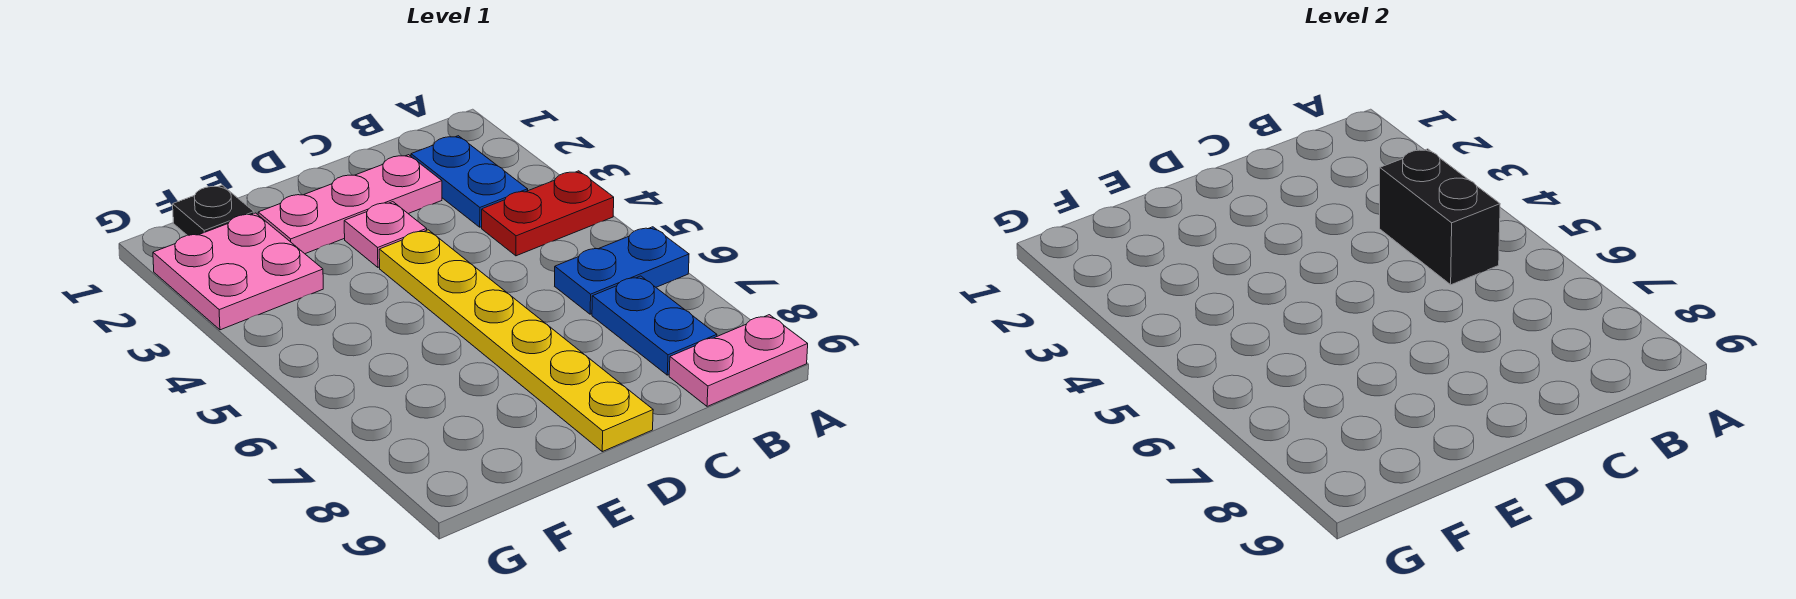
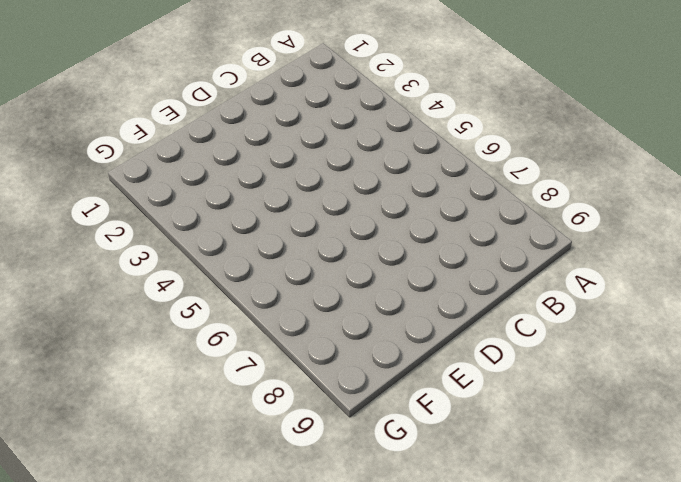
none -> red plate A4:B4 level 1
none -> blue plate A6:B6 level 1

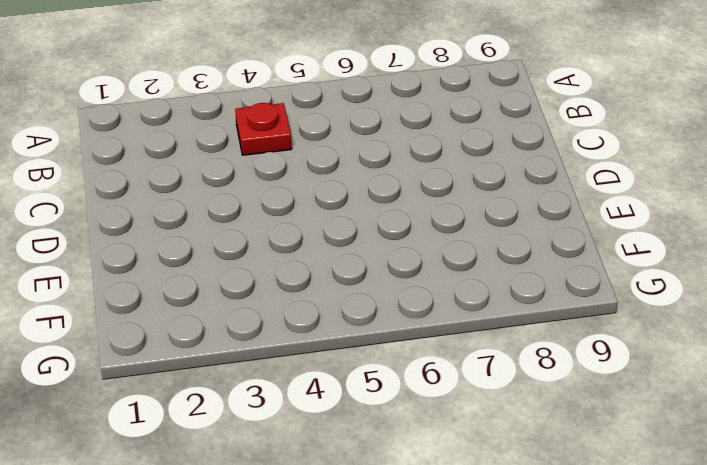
red plate B4 level 1 -> red plate A4:B4 level 1
none -> blue plate A6:B6 level 1
none -> pink plate A9:B9 level 1

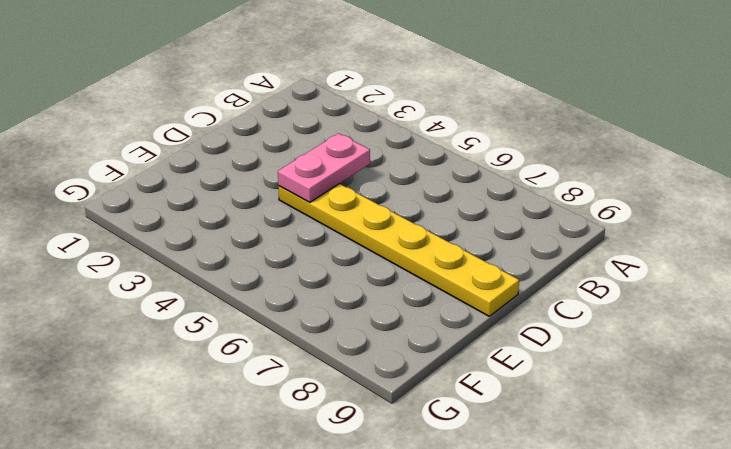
pink plate C4:D4 level 2 -> pink plate A9:B9 level 1
none -> red plate A4:B4 level 1
none -> blue plate A6:B6 level 1

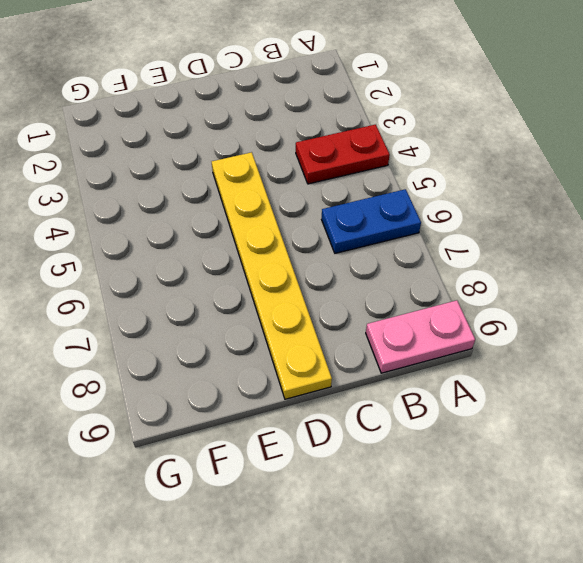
none -> blue plate B2:B3 level 1
none -> blue plate B7:B8 level 1

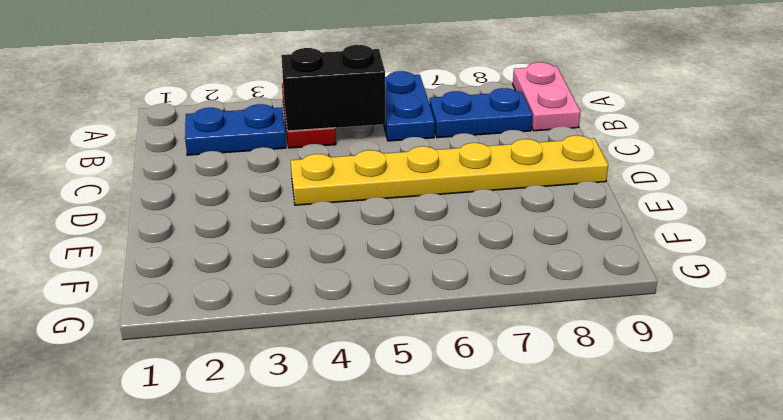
none -> pink plate C2:E2 level 1
none -> pink plate D3 level 1

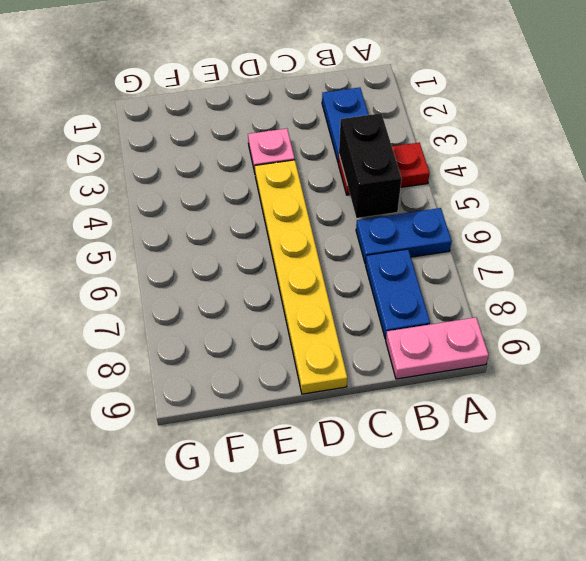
none -> pink plate C2:E2 level 1
none -> black plate F1 level 1

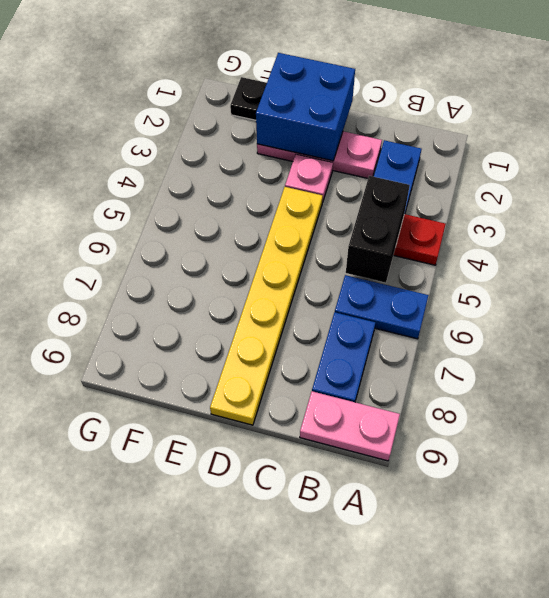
blue brick D1:E2 level 2 -> none
none -> pink plate F2:G3 level 1

